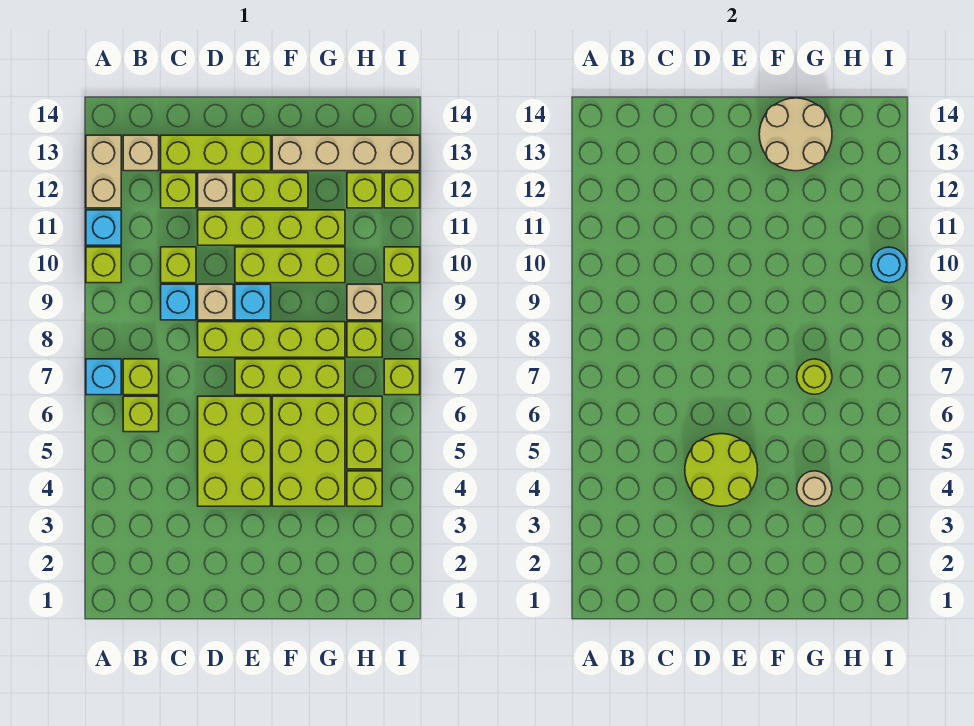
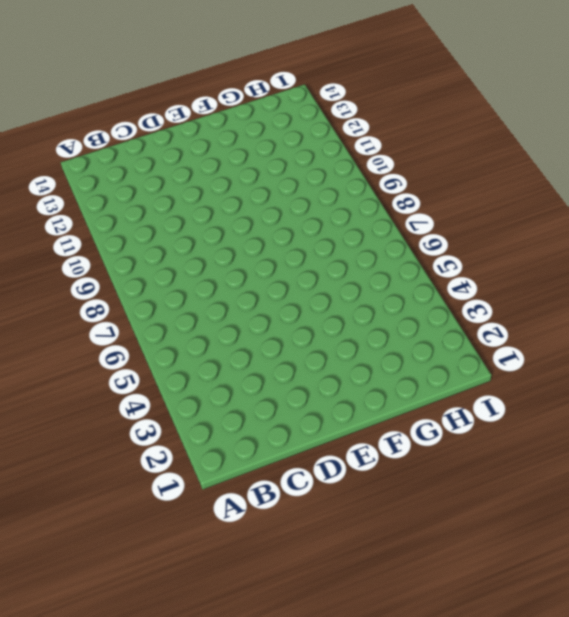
none -> cyan brick A7 level 1
none -> lime brick A10 level 1
none -> cyan brick A11 level 1
none -> tan brick A12:A13 level 1

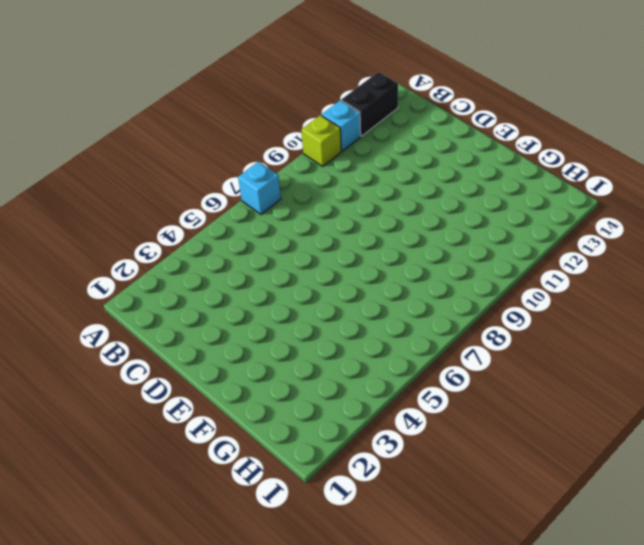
black brick A12:A13 level 1 -> tan brick A12:A13 level 1
none -> lime brick B6 level 1
none -> lime brick B7 level 1
none -> tan brick B13 level 1
none -> cyan brick C9 level 1

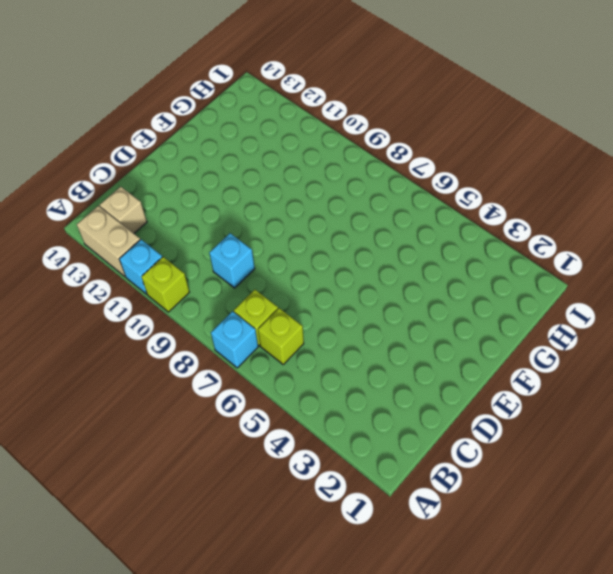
none -> lime brick C10 level 1
none -> lime brick C12 level 1
none -> lime brick C13:E13 level 1
none -> lime brick D4:E6 level 1

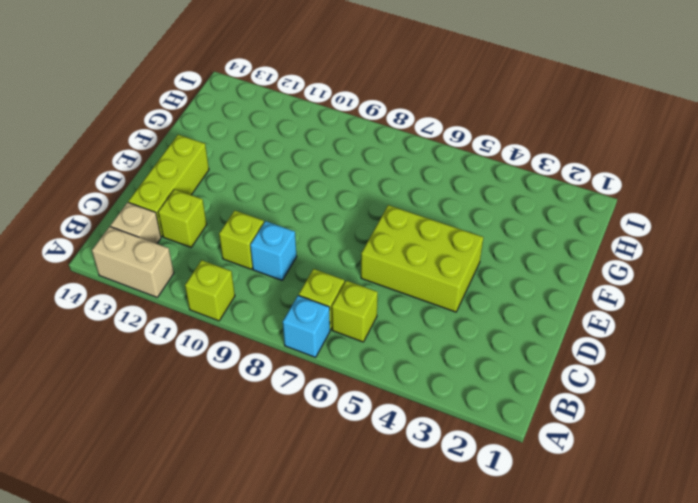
none -> cyan brick A11 level 1
none -> lime brick D8:G8 level 1
none -> tan brick D9 level 1
none -> lime brick D11:G11 level 1

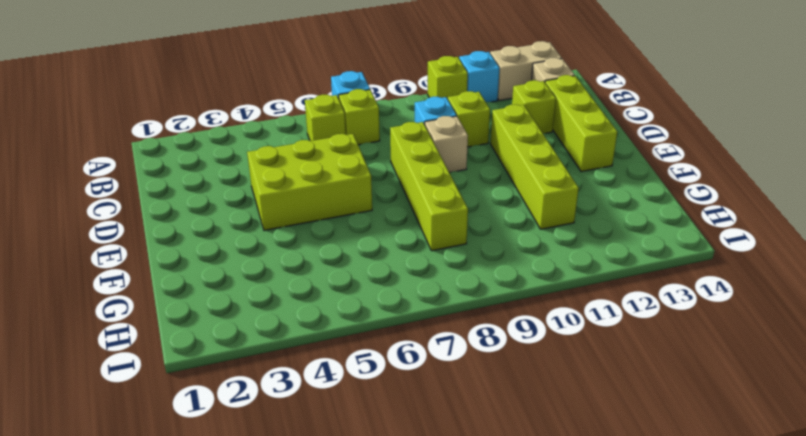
none -> tan brick D12 level 1
none -> lime brick E7:G7 level 1
none -> cyan brick E9 level 1
none -> lime brick E10:G10 level 1

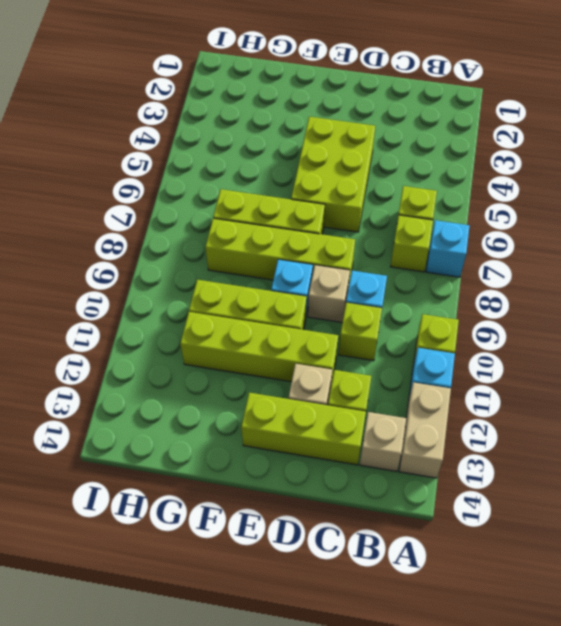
none -> lime brick E12:F12 level 1
none -> lime brick F4:G6 level 1
none -> tan brick F13:I13 level 1
none -> lime brick H4 level 1

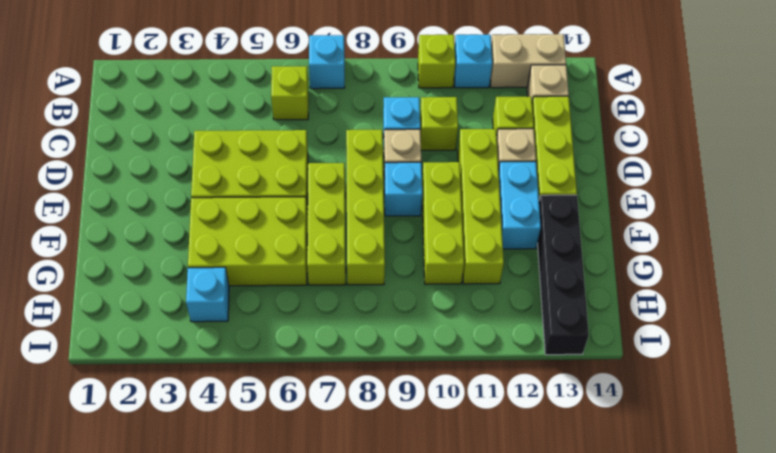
cyan brick E12:F12 level 1 -> lime brick E12:F12 level 1
black brick F13:I13 level 1 -> tan brick F13:I13 level 1
cyan brick H4 level 1 -> lime brick H4 level 1
none -> lime brick B7 level 1
none -> lime brick H5:H6 level 1
none -> lime brick H8 level 1
none -> tan brick H9 level 1

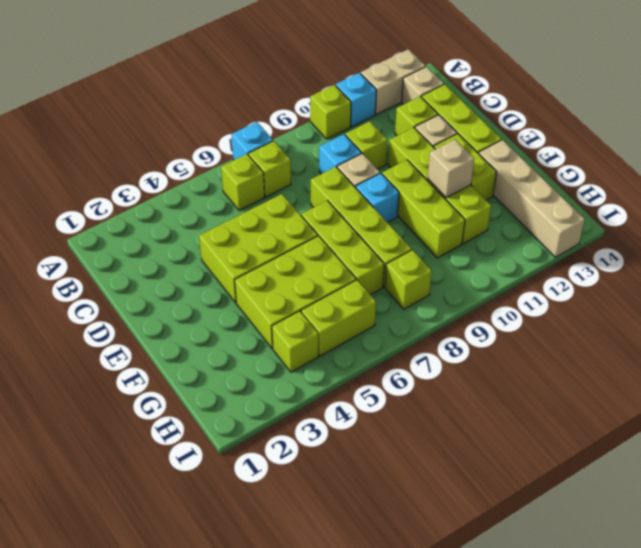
tan brick F11 level 2 -> tan brick H9 level 1
none -> lime brick H12 level 1
none -> lime brick I7 level 1
none -> lime brick I10 level 1
none -> lime brick I12 level 1

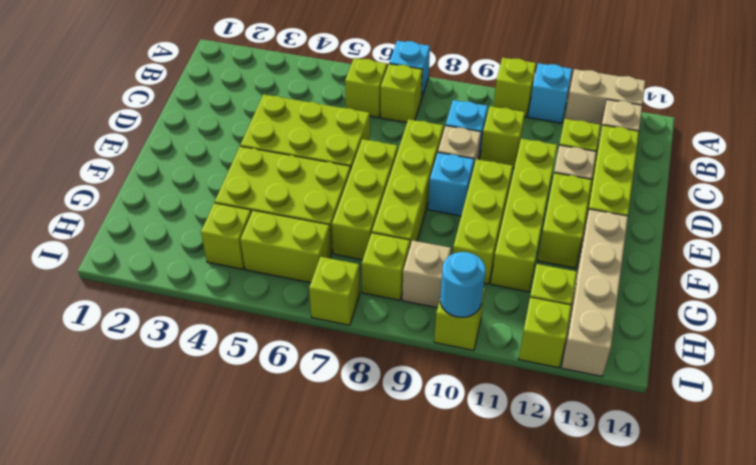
none -> lime round brick D4:E5 level 2
none -> tan round brick F13:G14 level 2
none -> tan round brick G4 level 2
none -> lime round brick G7 level 2

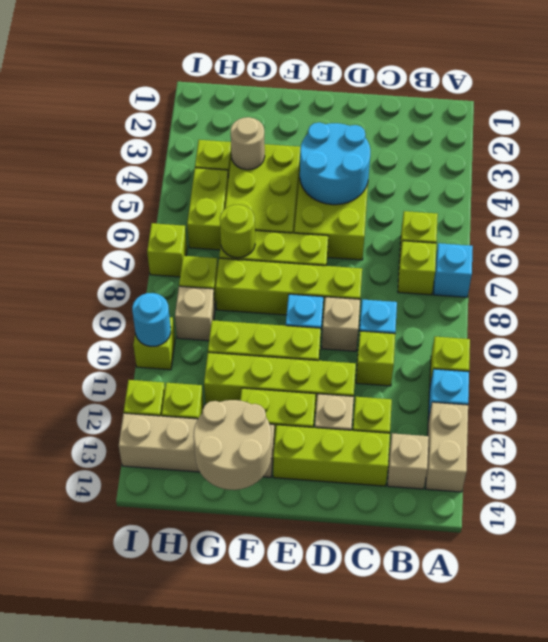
cyan round brick D4:E5 level 2 -> lime round brick D4:E5 level 2

